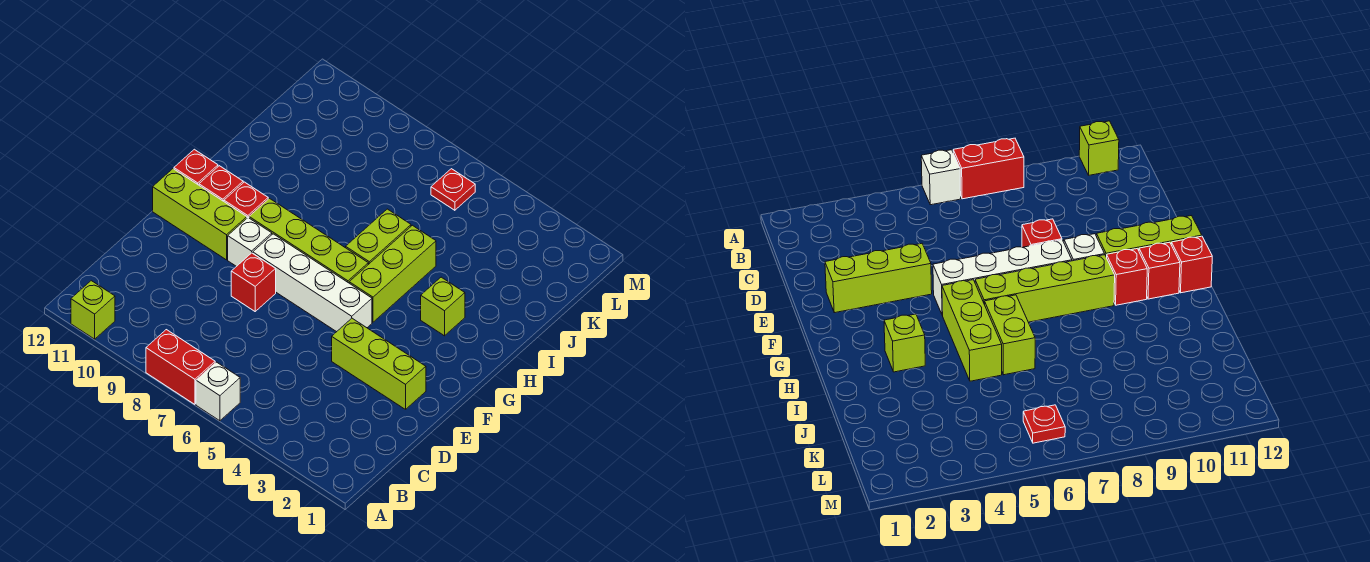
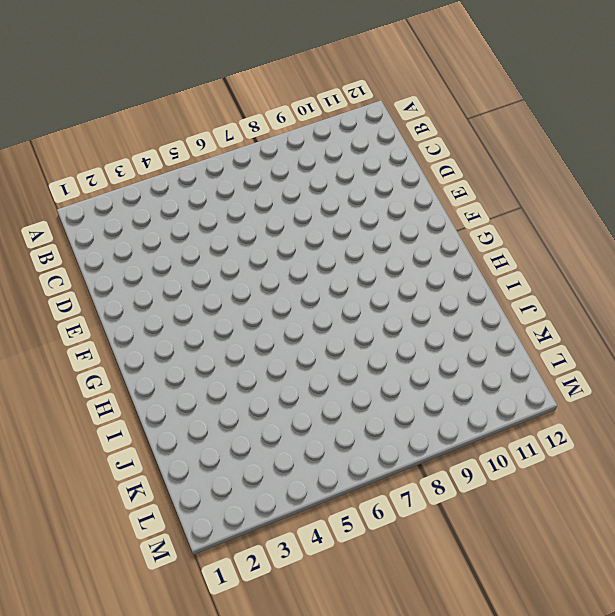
none -> white brick A6 level 1
none -> red brick A7:A8 level 1
none -> lime brick A11 level 1

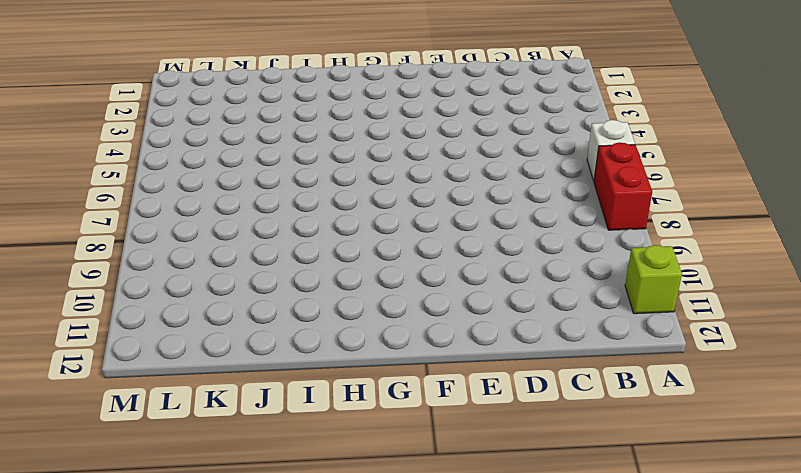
none -> lime brick E2:E4 level 1
none -> red brick E8 level 1
none -> white brick F5:F8 level 1

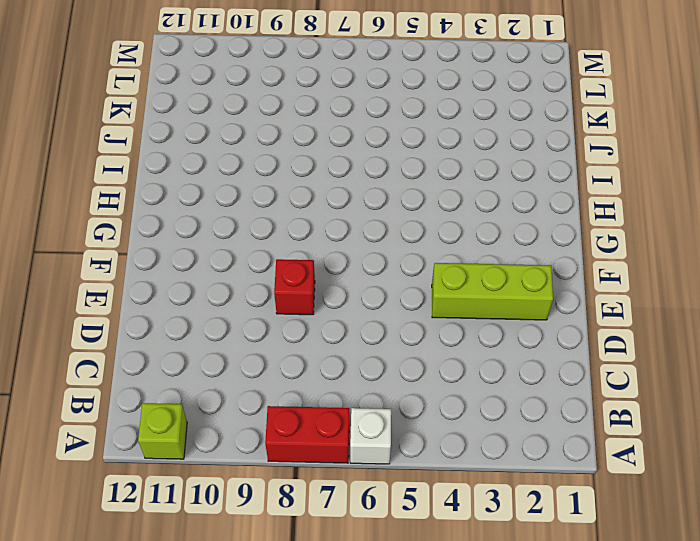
none -> white brick F5:F8 level 1
none -> white brick F9 level 1
none -> lime brick F10:F12 level 1

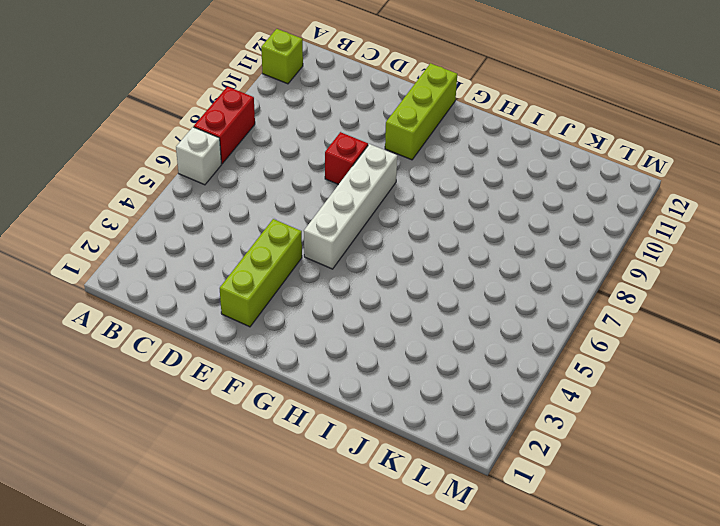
none -> white brick F9 level 1
none -> lime brick G5:I5 level 1
none -> lime brick G6:G9 level 1

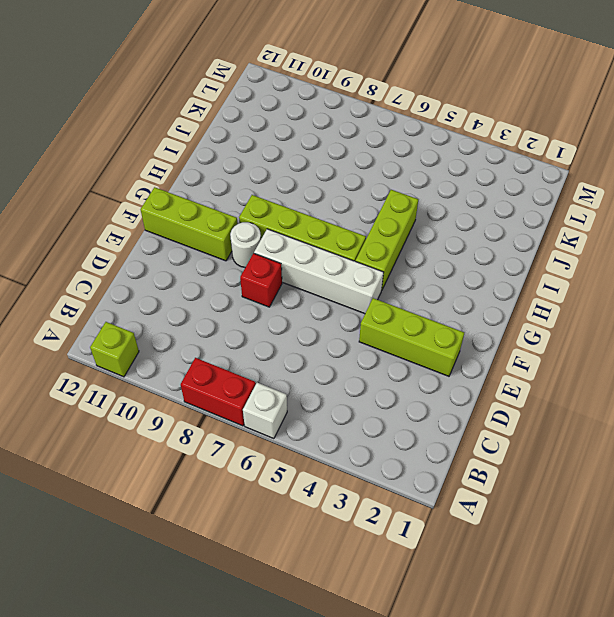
white round brick F9 level 1 -> white brick F9 level 1
none -> red brick G10 level 1
none -> red brick G11 level 1
none -> red brick G12 level 1

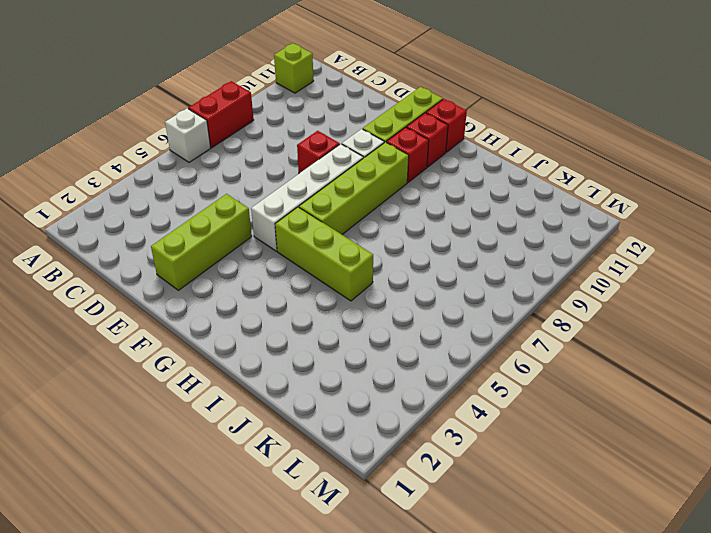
none -> lime brick H3 level 1
none -> lime brick H6:I6 level 1
none -> red plate L6 level 1

